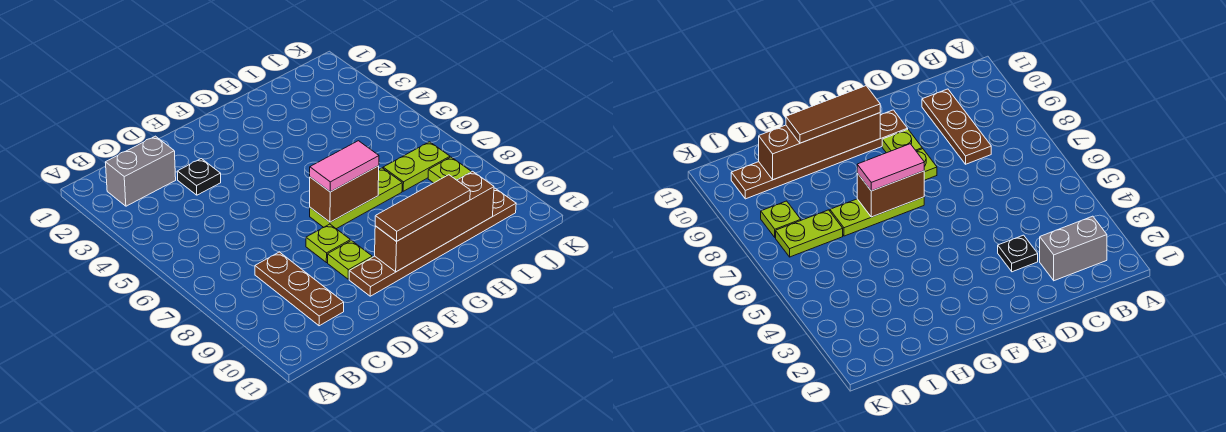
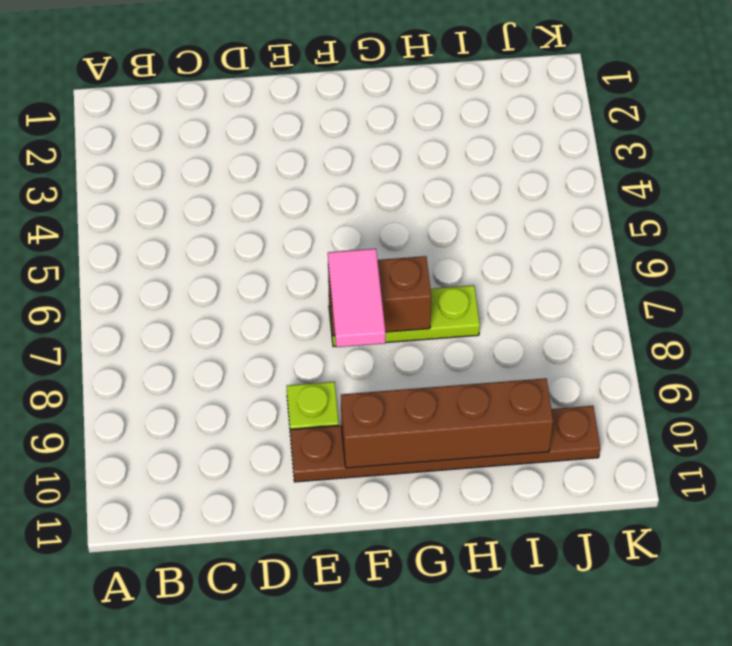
pink tile F7:F8 level 3 -> pink tile F7:G7 level 3
none -> grey brick B2:C2 level 1
none -> brown plate C8:C10 level 1
none -> black plate D3 level 1

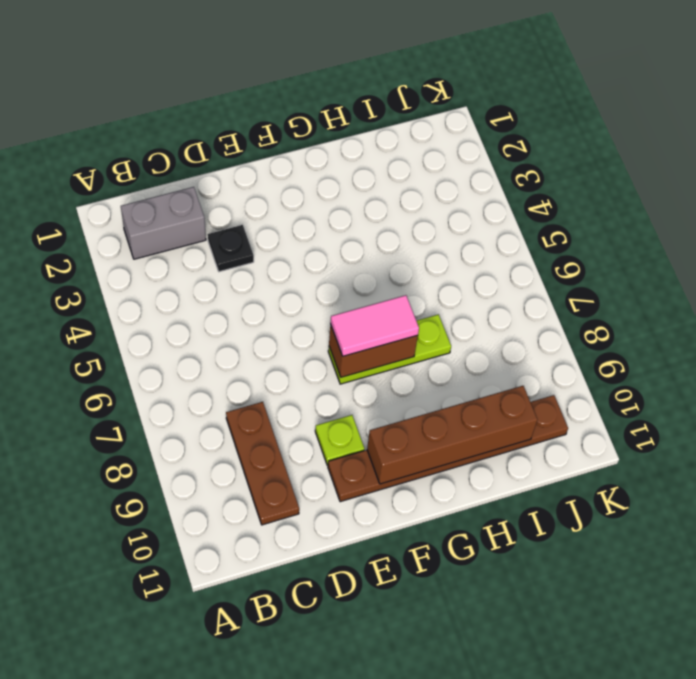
none -> lime plate E8 level 1
none -> lime plate I7:J7 level 1
none -> lime plate J8 level 1

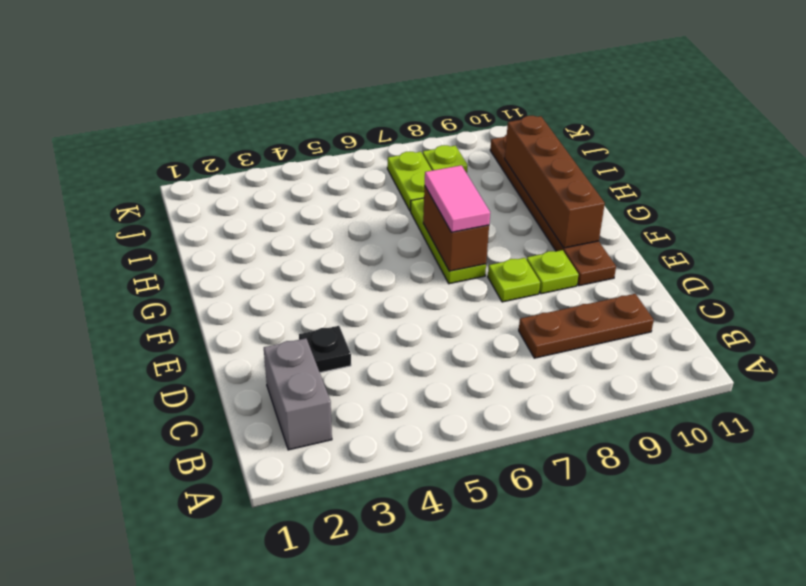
none -> brown tile F10:H10 level 3

